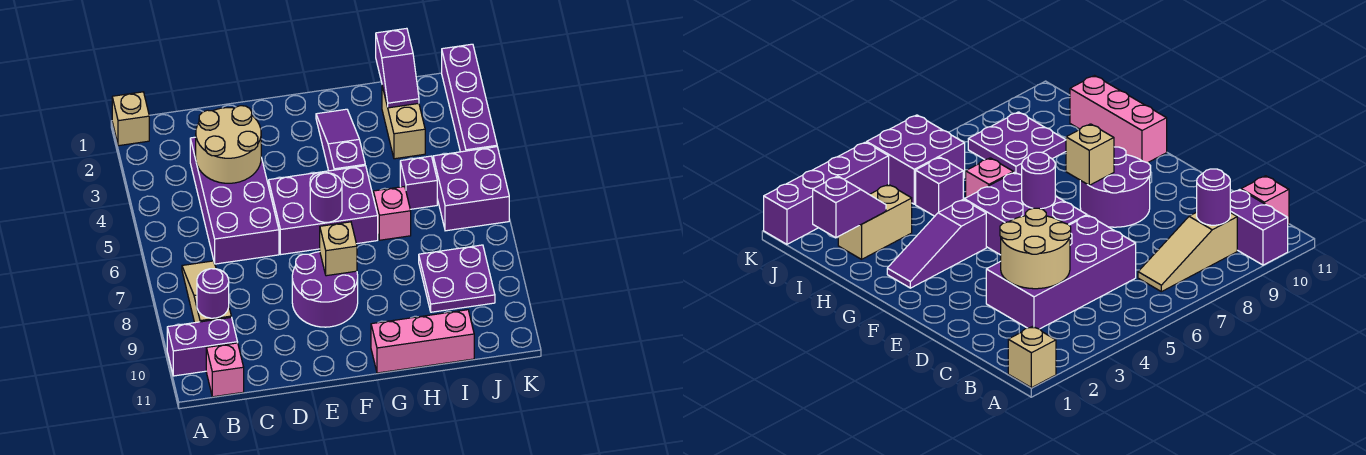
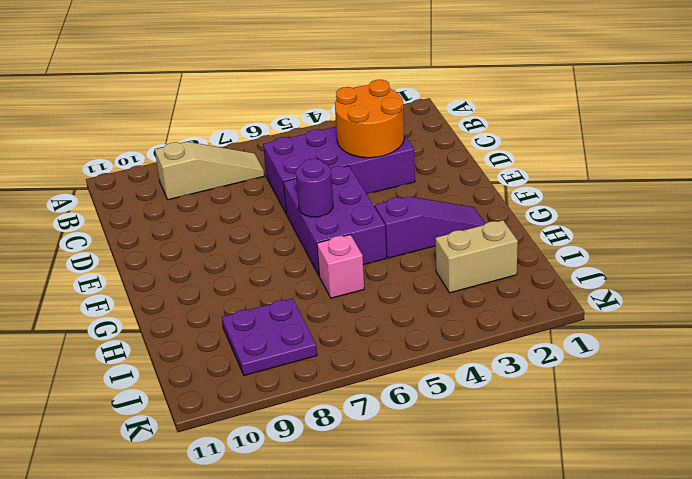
orange round brick C3:D4 level 2 -> tan round brick C3:D4 level 2
none -> tan brick A1 level 1
none -> purple brick A10:B10 level 1
none -> pink brick B11 level 1

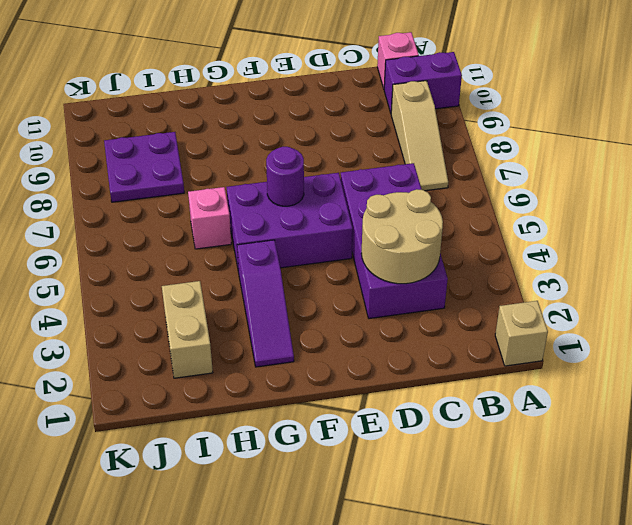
none -> purple round brick E8:F9 level 1
none -> pink brick G11:I11 level 1
none -> purple brick I5 level 1

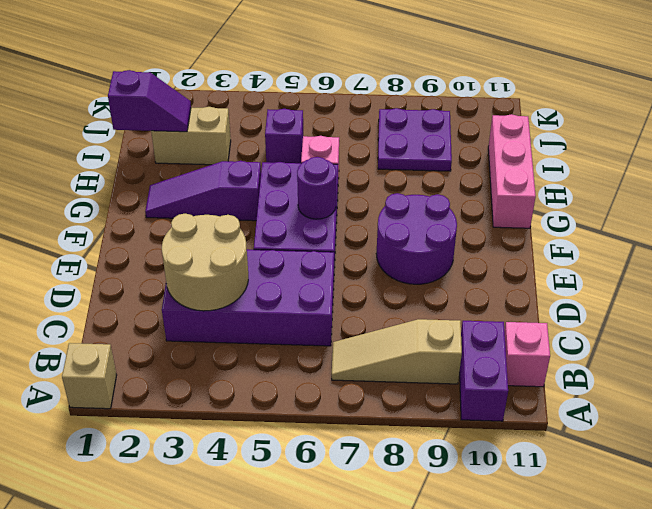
none -> purple brick J5:K6 level 1
none -> purple brick K1:K4 level 1
none -> purple round brick B9 level 2

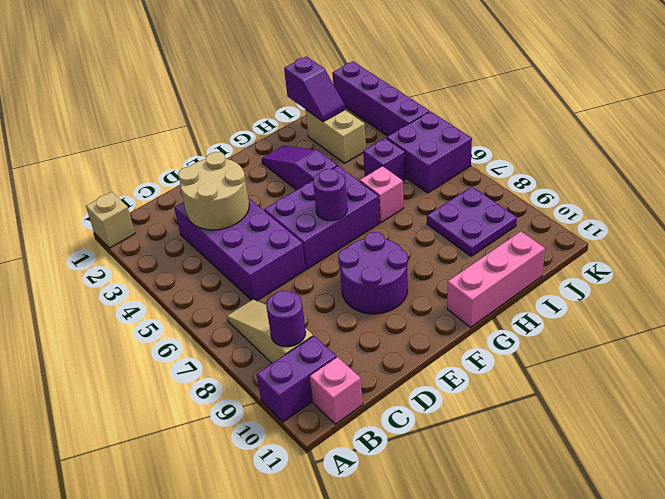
none -> tan brick F8 level 2

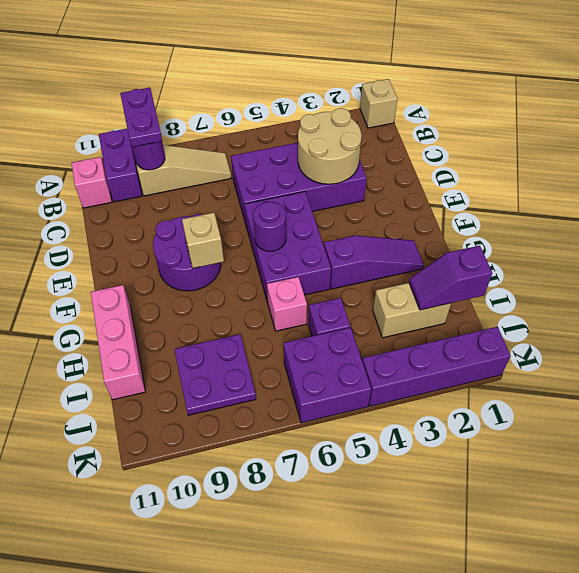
purple plate A9:B9 level 3 -> none

